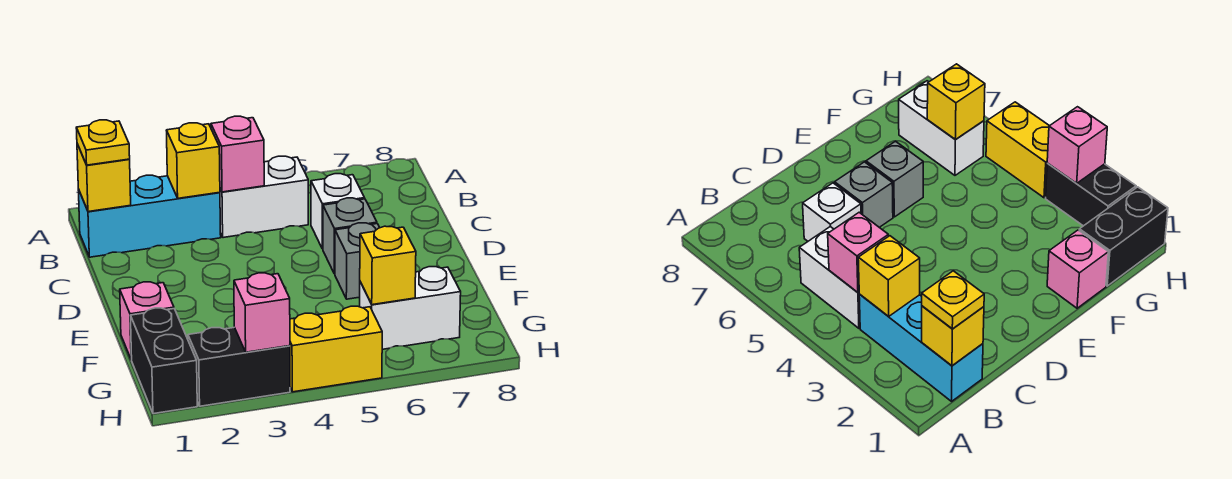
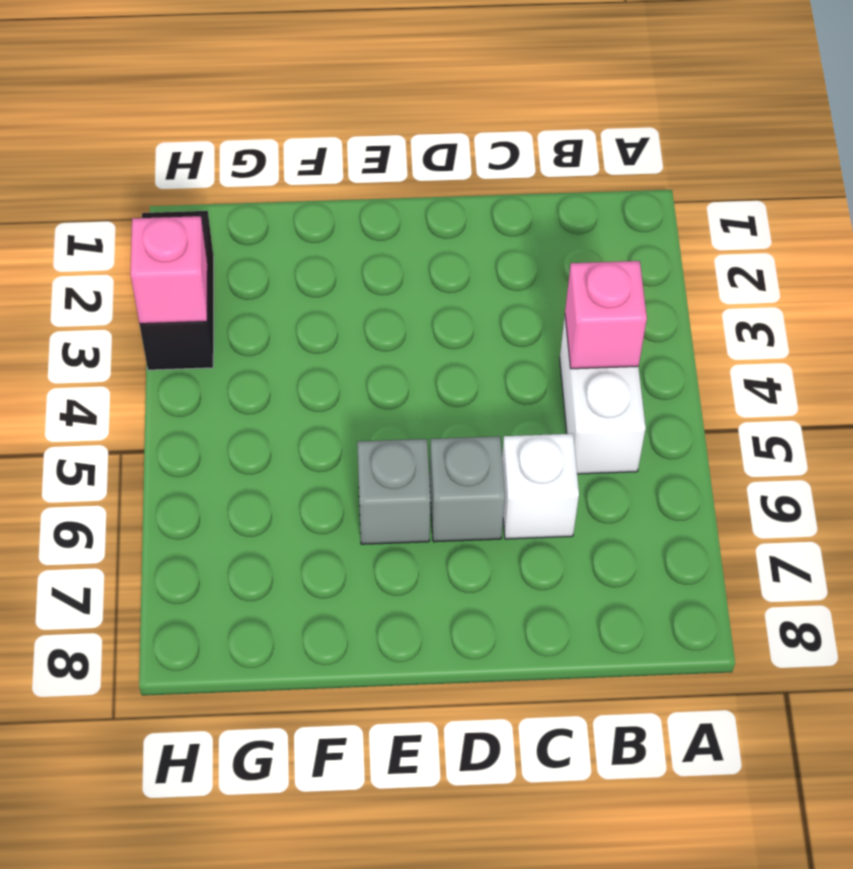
none -> cyan brick B1:B3 level 1
none -> pink brick F1 level 1
none -> black brick G1:H1 level 1

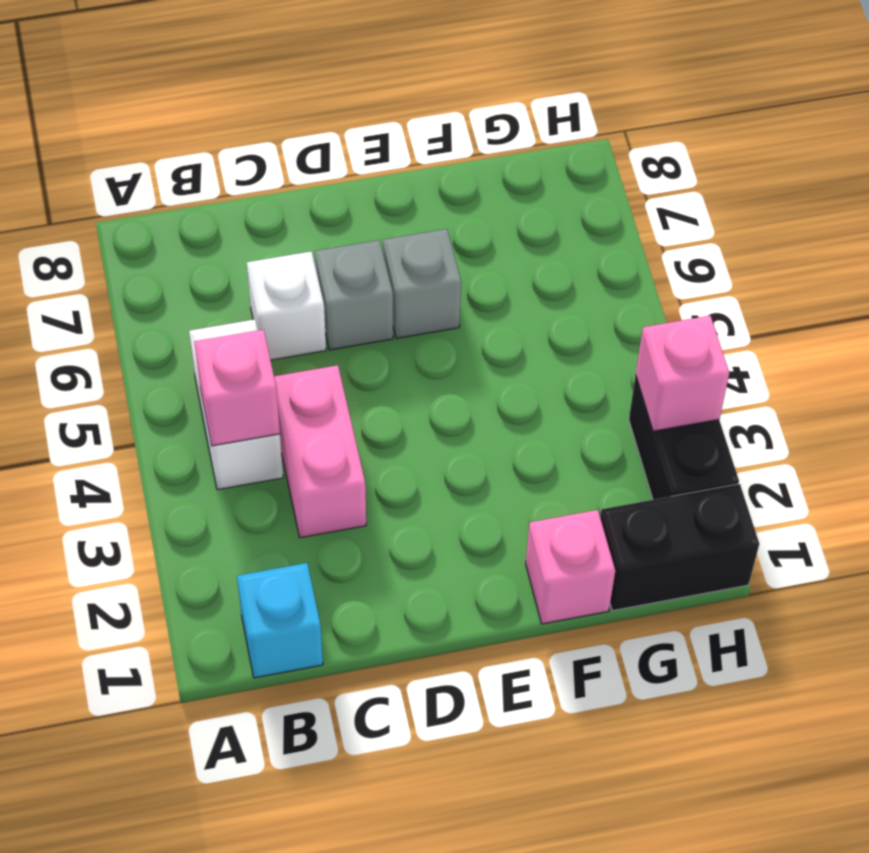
cyan brick B1 level 1 -> cyan brick B1:B3 level 1
pink brick C3:C4 level 1 -> none
none -> white brick G6:G7 level 1
none -> yellow brick H4:H5 level 1
none -> yellow brick B1 level 2

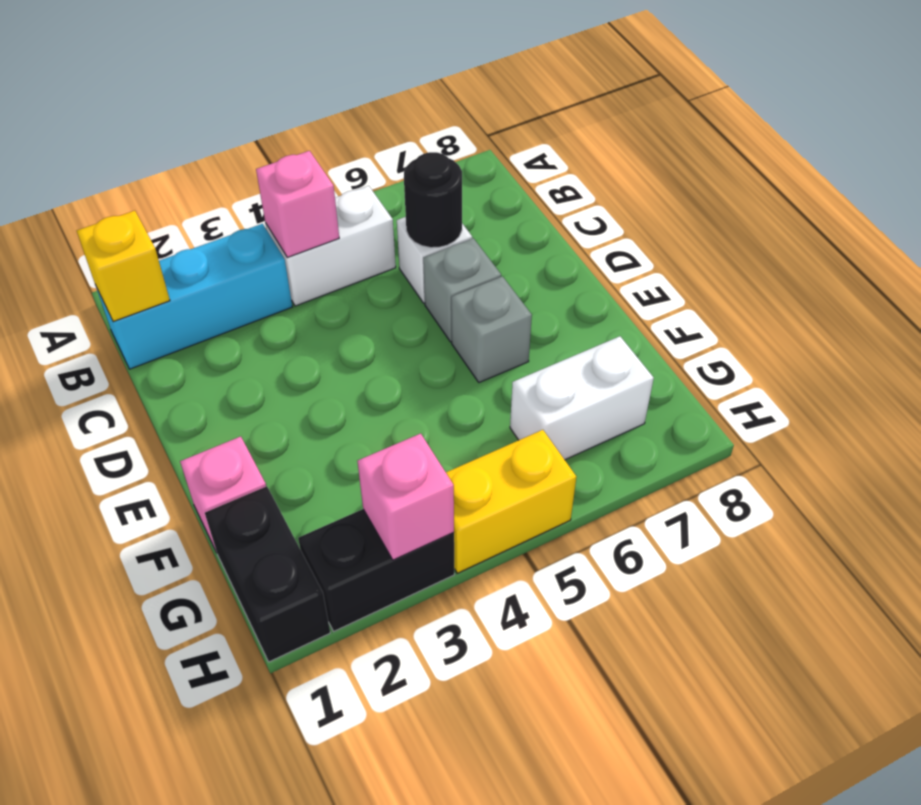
black round brick C6 level 2 -> none
none -> yellow brick B3 level 2
none -> yellow brick G6 level 2
none -> yellow plate B1 level 3

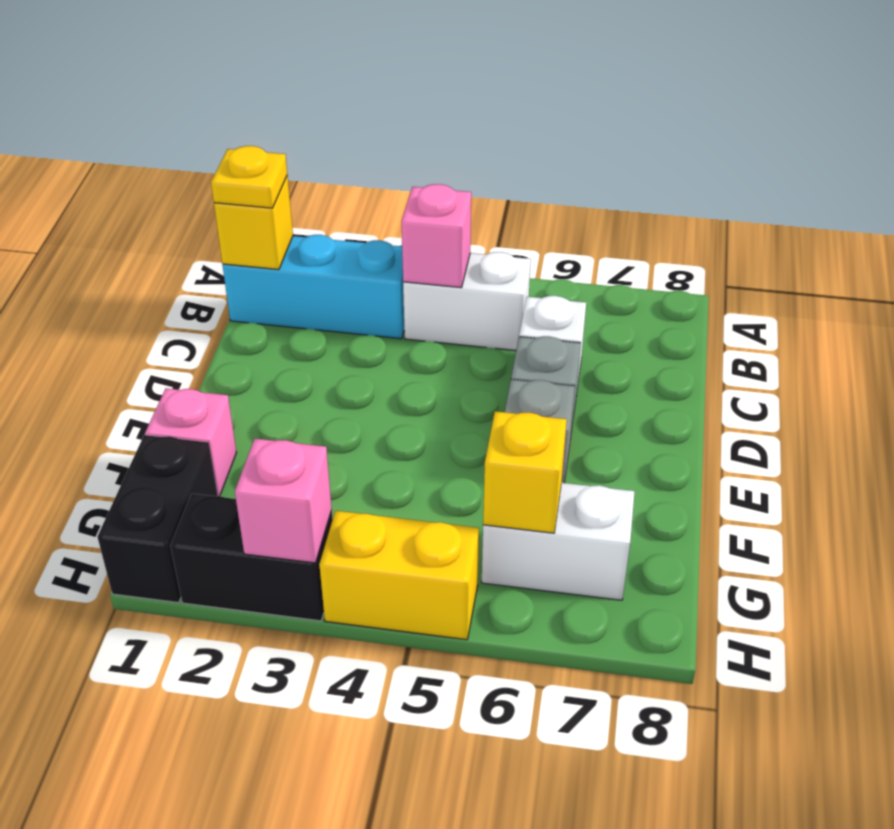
none -> yellow brick B3 level 2

